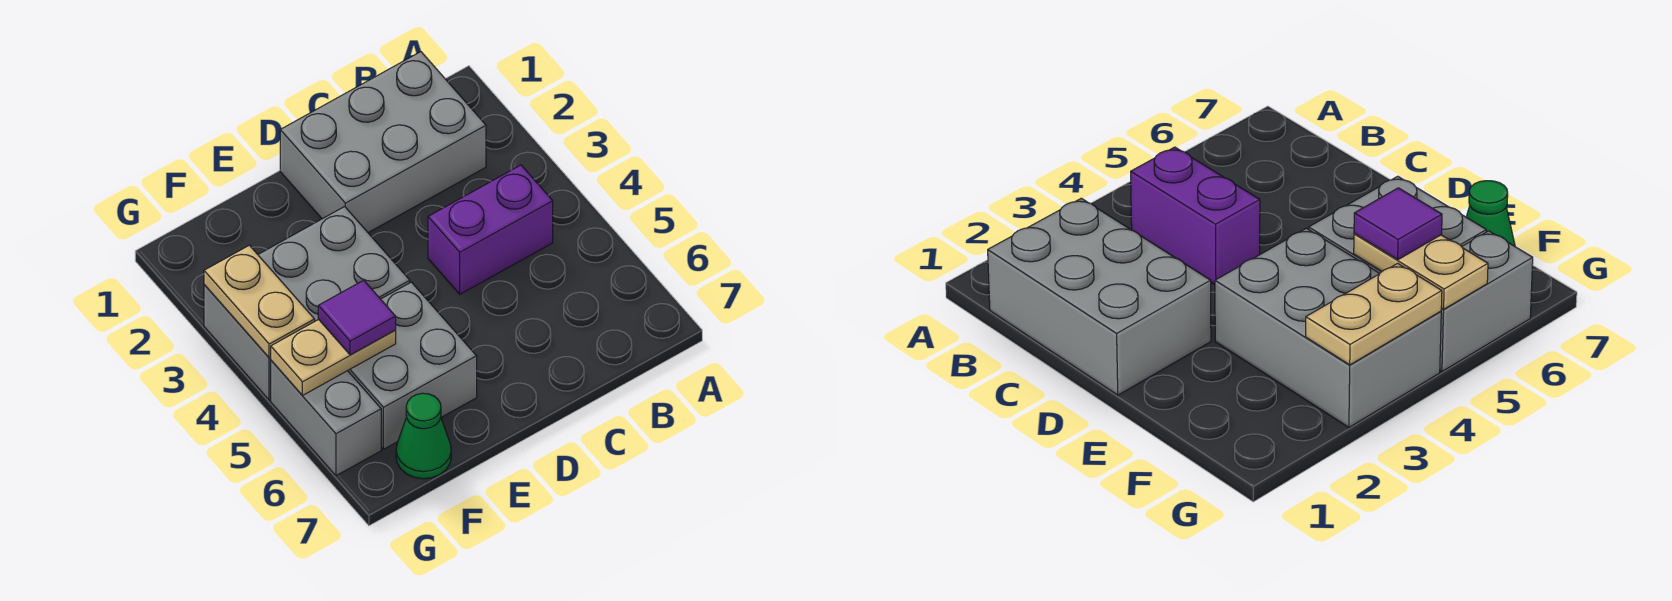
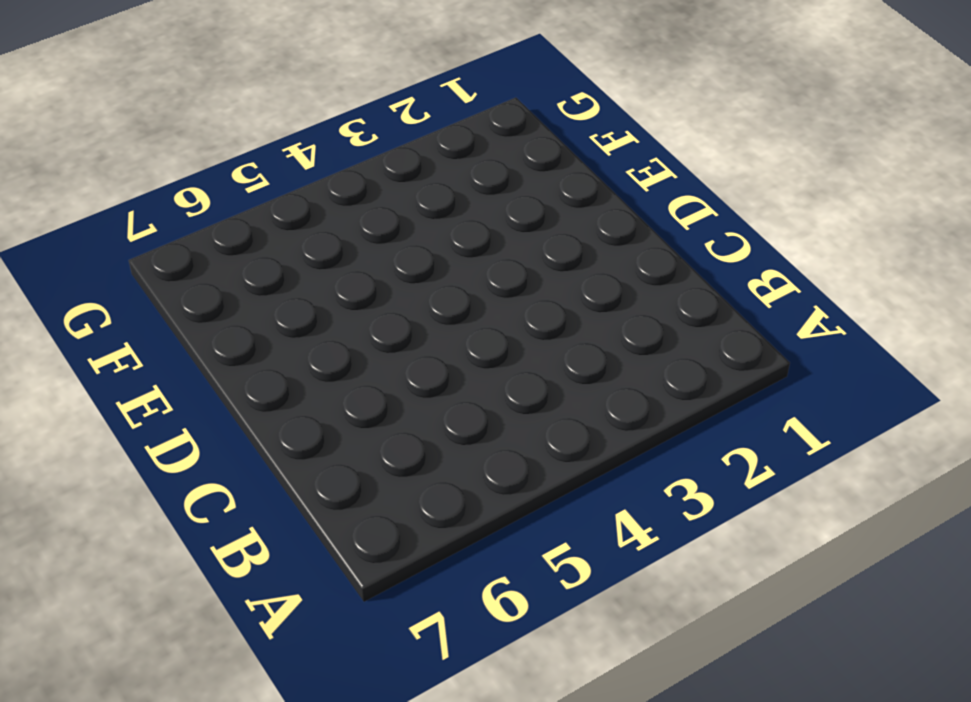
none -> grey brick B1:D2 level 1
none -> purple brick B4:C4 level 1

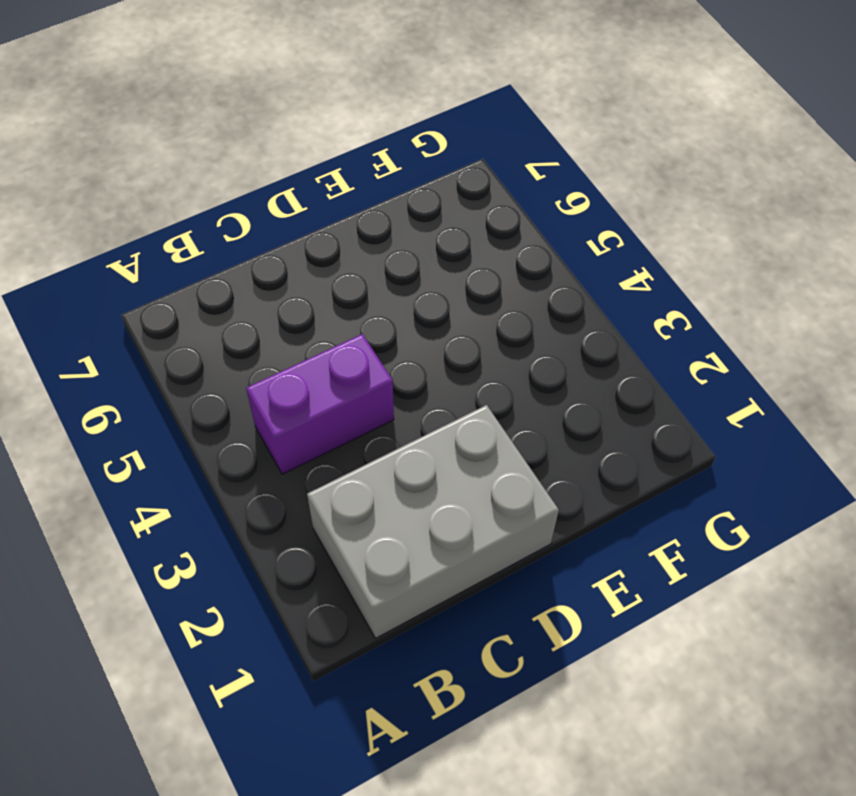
none -> grey brick E3:G4 level 1
none -> grey brick E5:F6 level 1

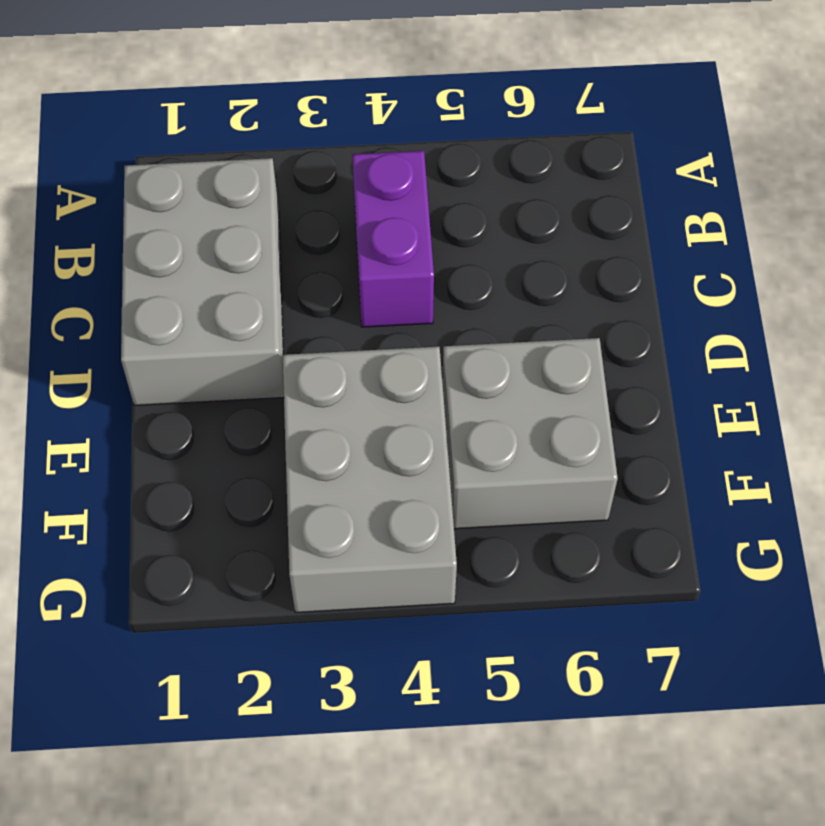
none -> green cone F7 level 1
none -> grey brick G5:G6 level 1

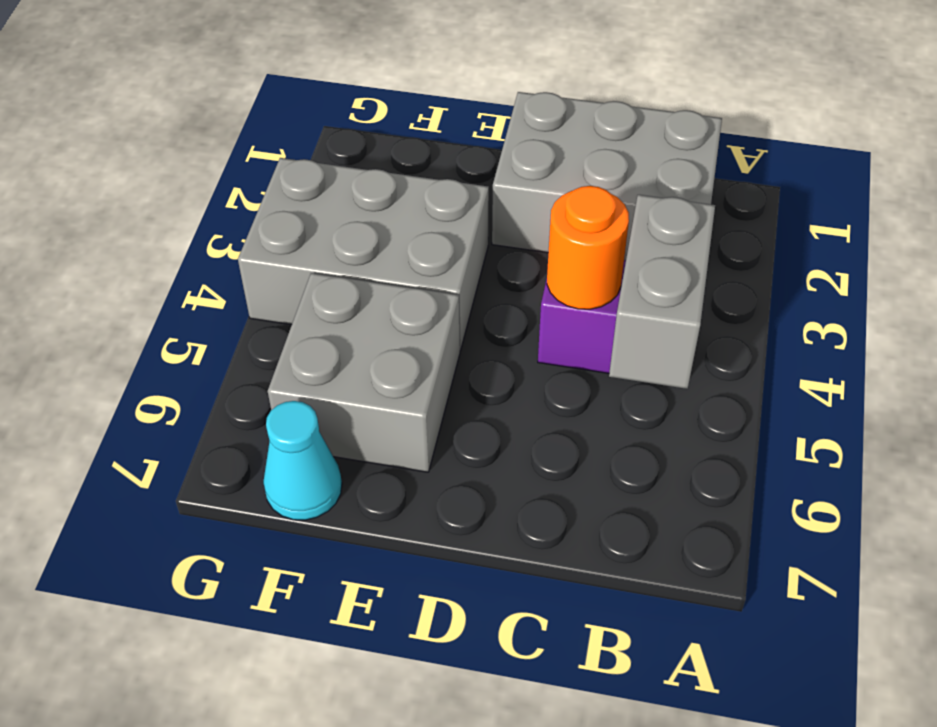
grey brick B4:B5 level 2 -> grey brick G5:G6 level 1
orange round brick C4 level 2 -> none
cyan cone F7 level 1 -> green cone F7 level 1
none -> tan plate F5:G5 level 2
none -> tan plate G3:G4 level 2

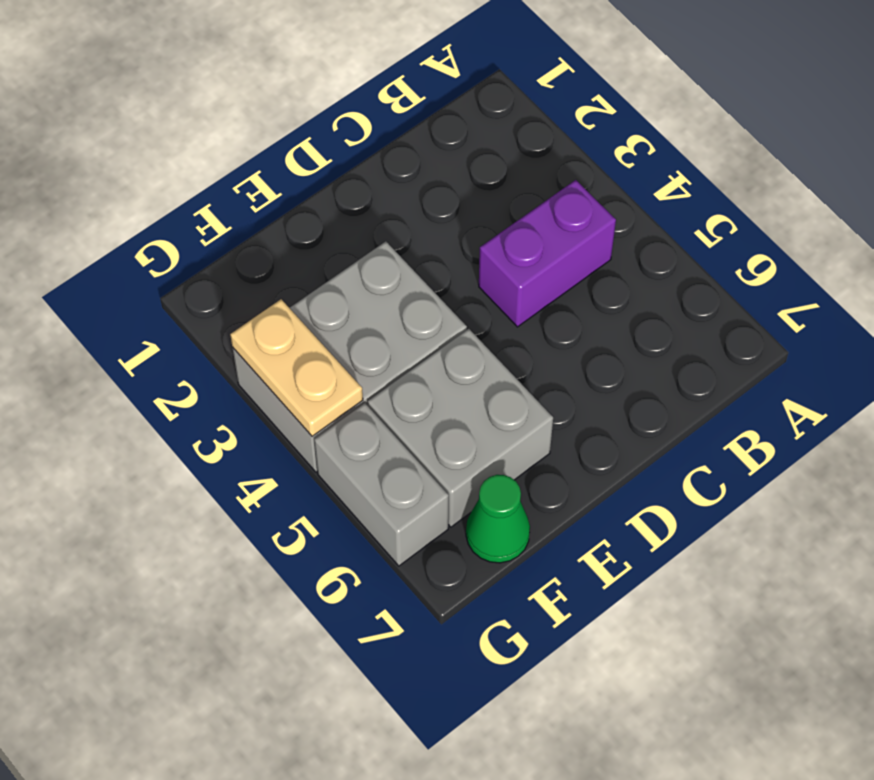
none -> grey brick B1:D2 level 1
none -> tan plate F5:G5 level 2

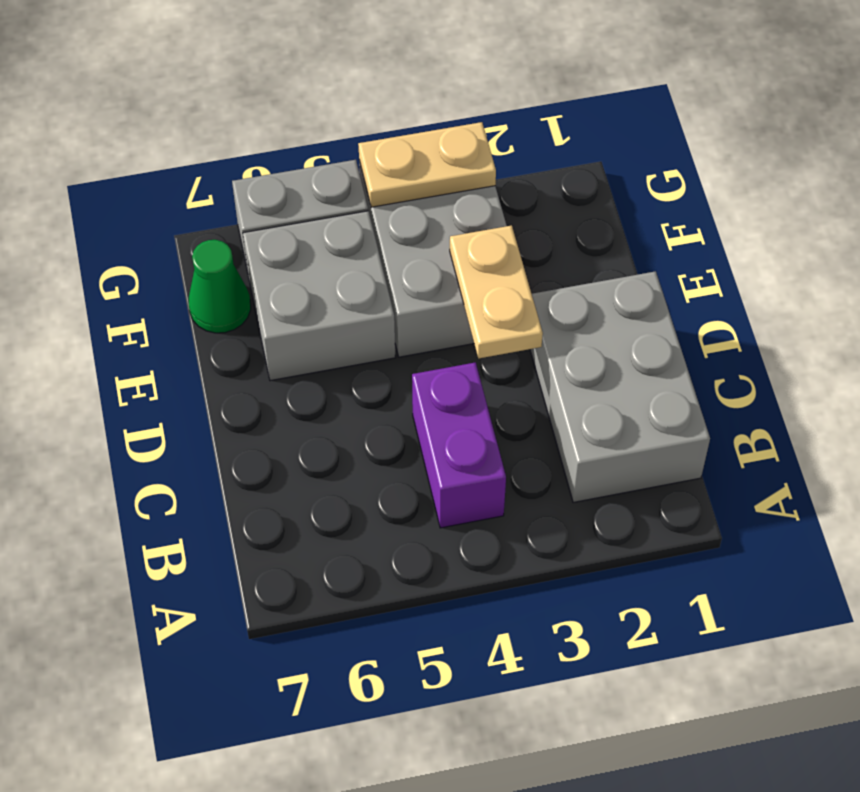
tan plate D3:E3 level 2 -> tan plate F5:G5 level 2
none -> purple tile F5 level 3

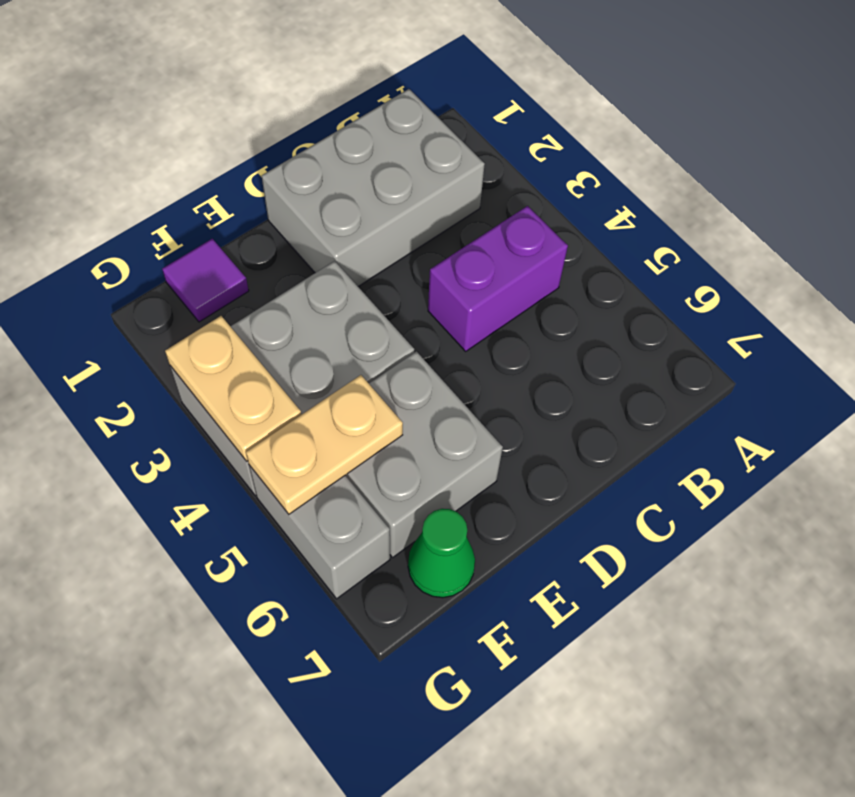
purple tile F1 level 1 -> purple tile F5 level 3

